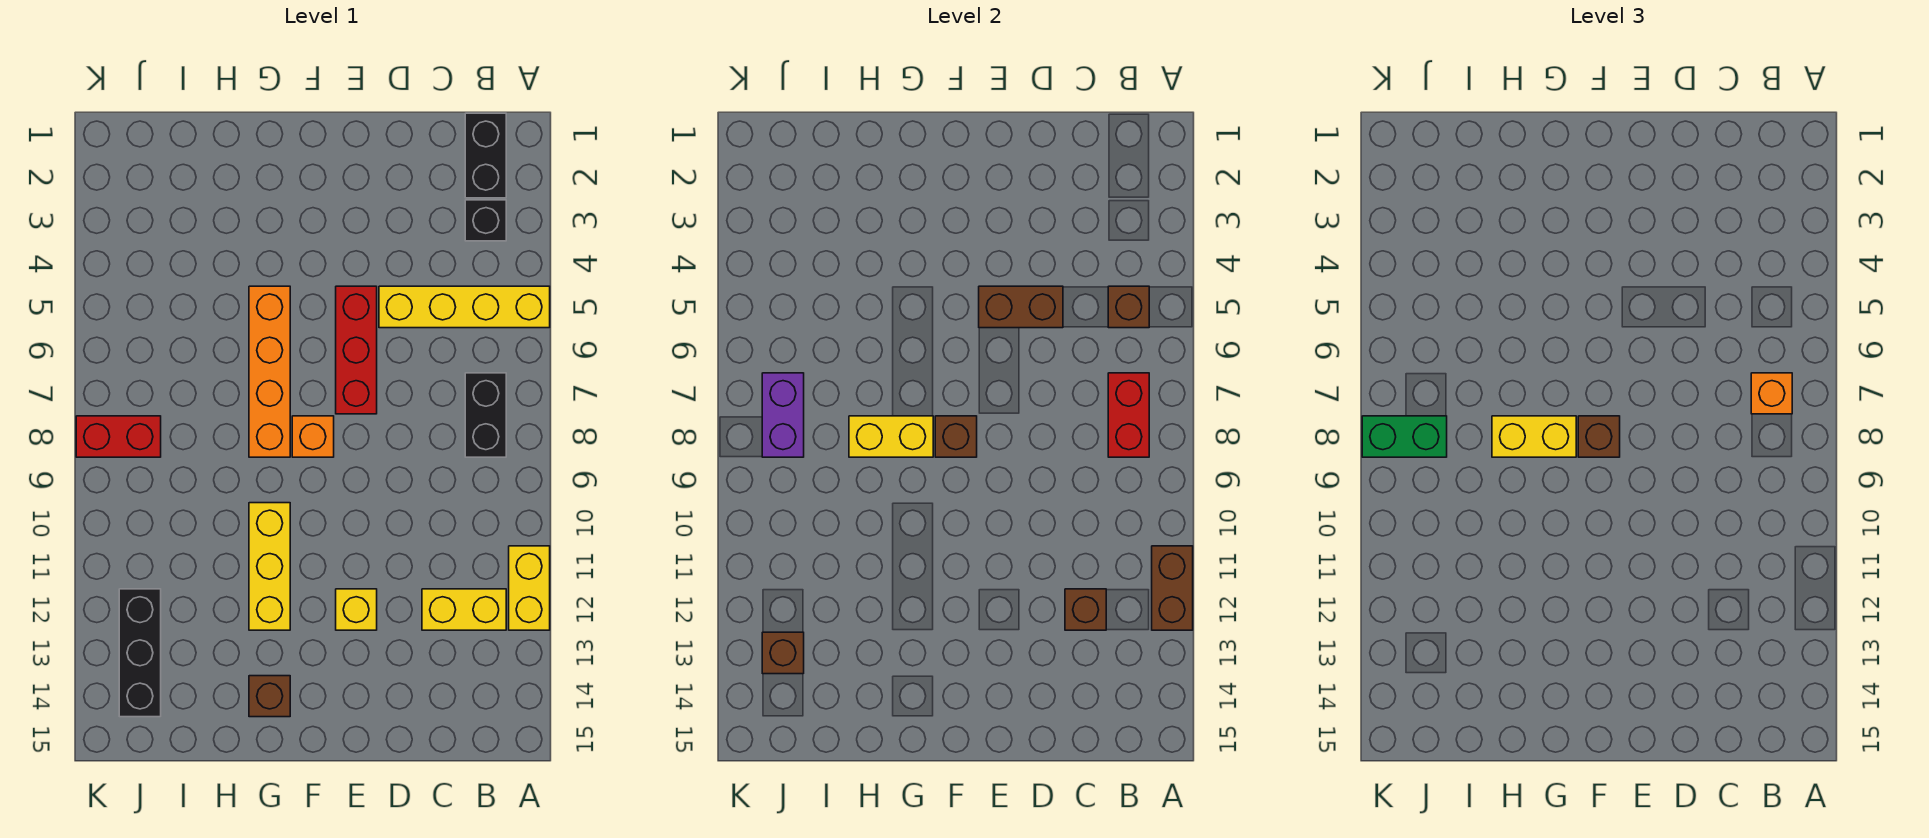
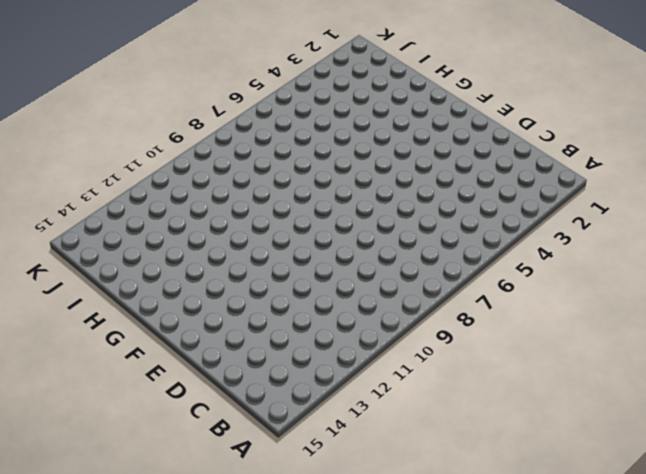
none -> yellow brick A5:D5 level 1
none -> yellow brick A11:A12 level 1
none -> black brick B1:B2 level 1

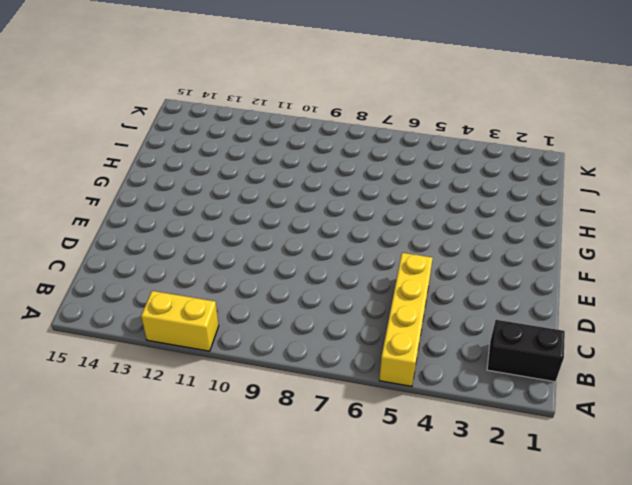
none -> black brick B3 level 1
none -> black brick B7:B8 level 1
none -> yellow brick B12:C12 level 1

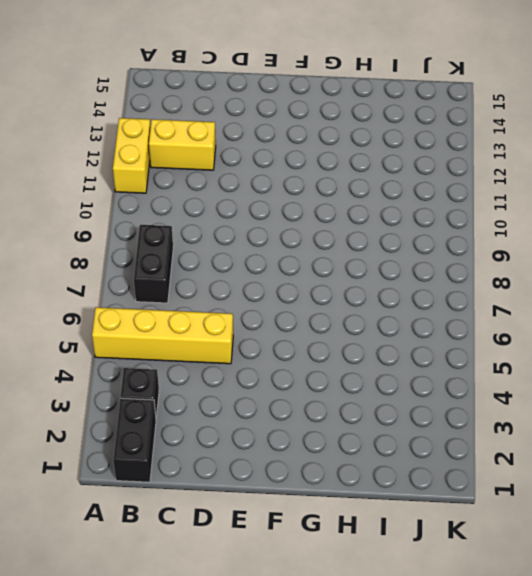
none -> red brick E5:E7 level 1
none -> yellow brick E12 level 1
none -> orange brick F8 level 1

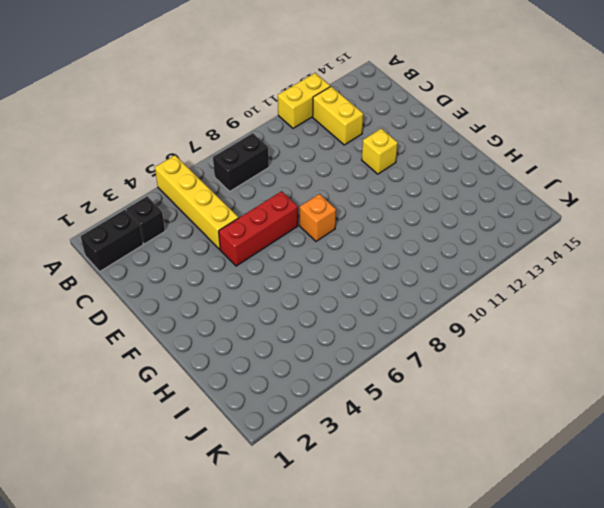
none -> orange brick G5:G8 level 1
none -> yellow brick G10:G12 level 1
none -> brown brick G14 level 1

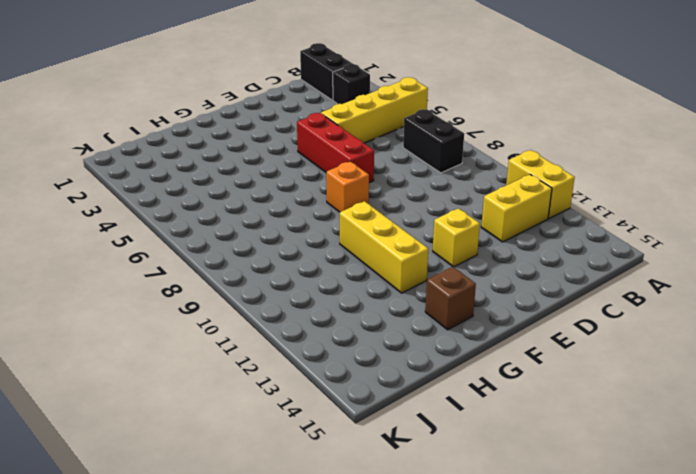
none -> orange brick G5:G8 level 1
none -> red brick J8:K8 level 1
none -> black brick J12:J14 level 1

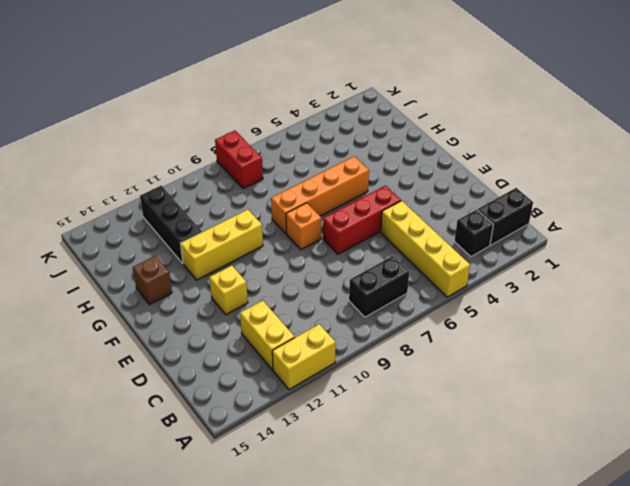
black brick H12:J12 level 1 -> black brick J12:J14 level 1
none -> brown brick A11:A12 level 2
none -> brown brick B5 level 2
none -> red brick B7:B8 level 2

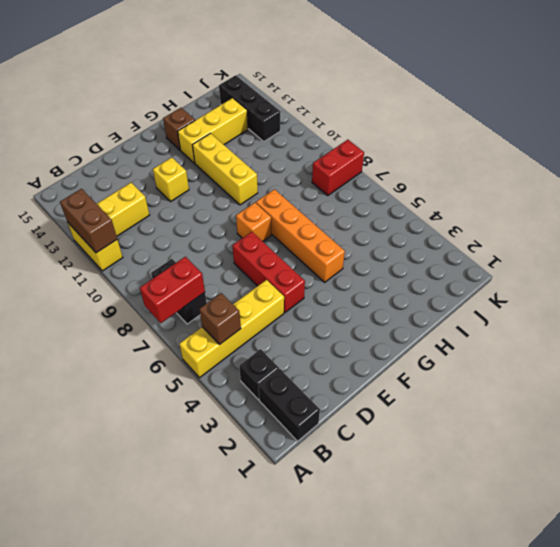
red brick A7:B7 level 2 -> red brick B7:B8 level 2
yellow brick G13:I13 level 1 -> none
none -> brown brick C12 level 2
none -> brown brick D5:E5 level 2
none -> brown brick F8 level 2

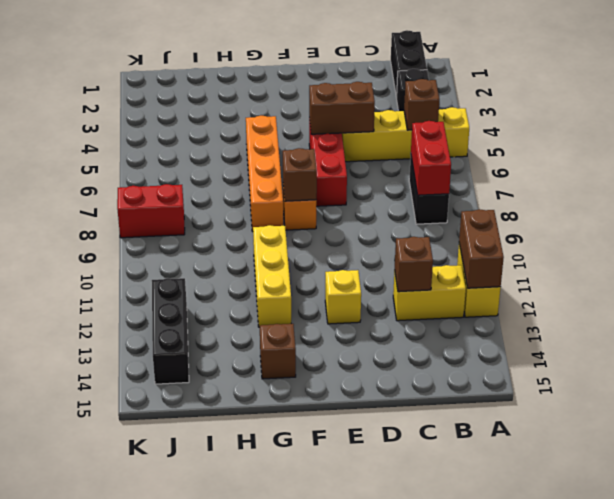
none -> yellow brick G8:H8 level 2
none -> purple brick J7:J8 level 2
none -> brown brick J13 level 2

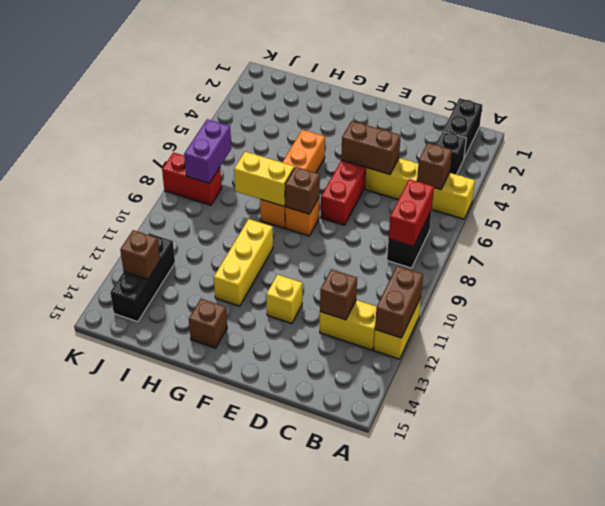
none -> orange brick B7 level 3
none -> brown brick F8 level 3
none -> yellow brick G8:H8 level 3

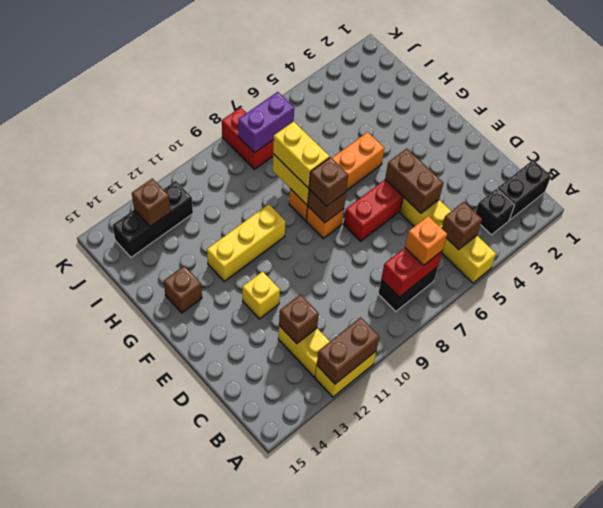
none -> green brick J8:K8 level 3

